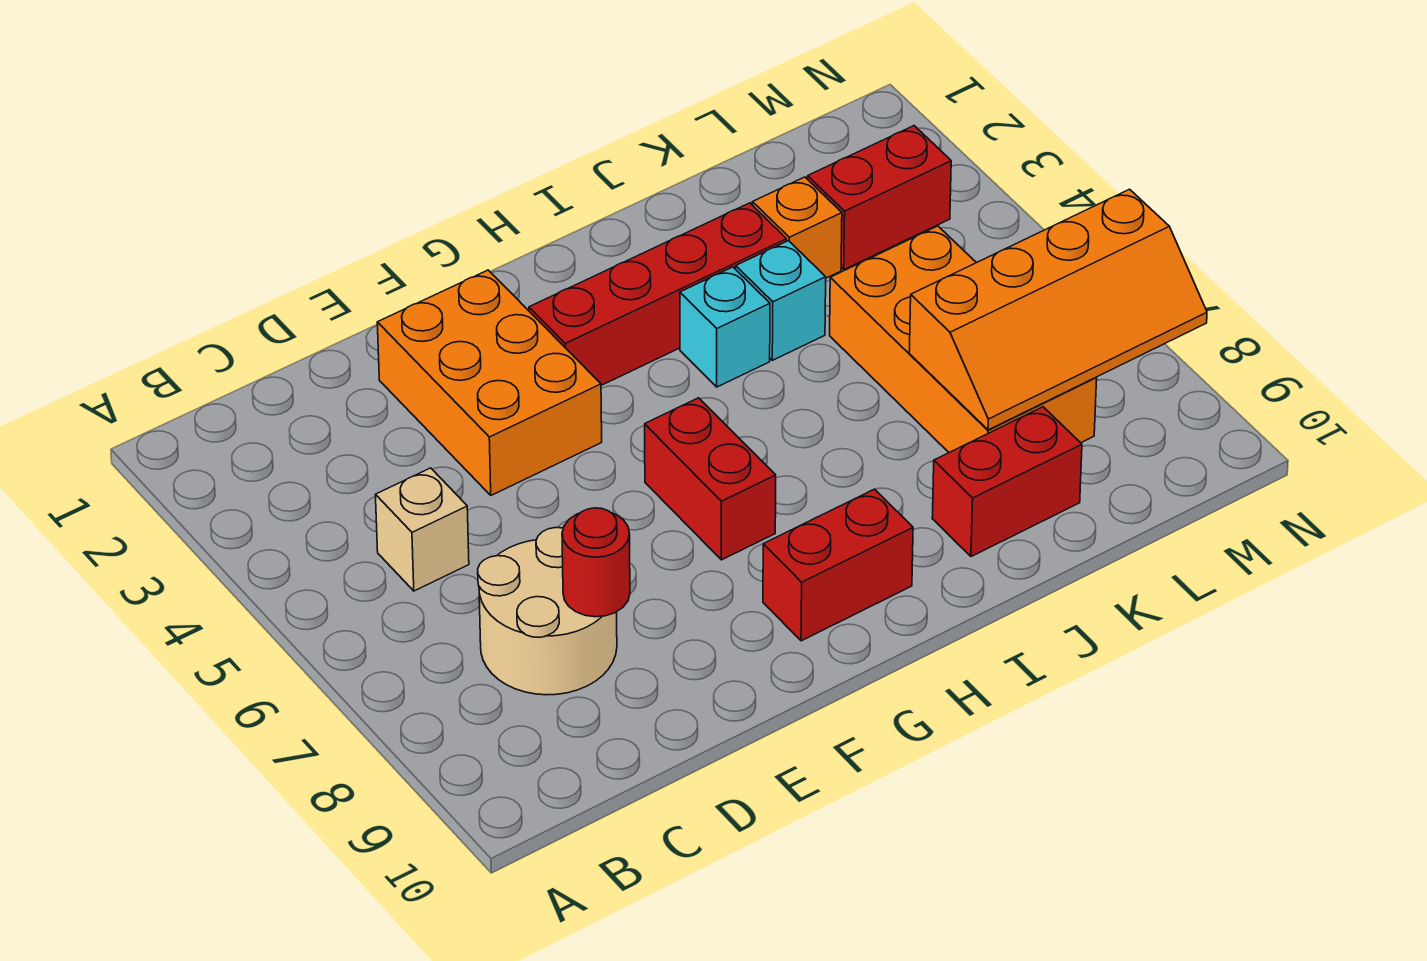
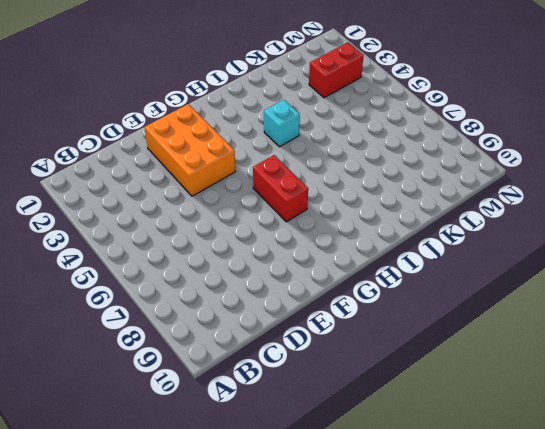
none -> tan brick C5 level 1
none -> tan round brick C7:D8 level 1
none -> red brick G3:J3 level 1

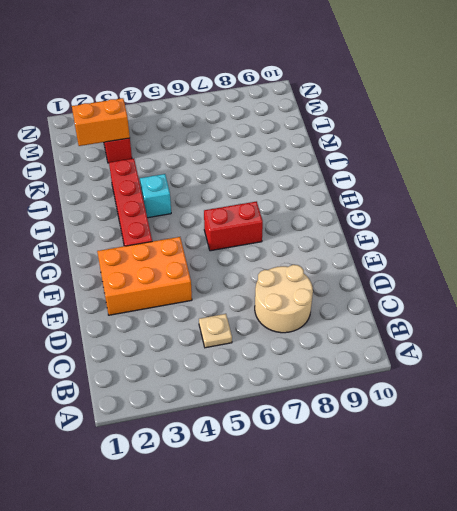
tan plate C5 level 1 -> tan brick C5 level 1
orange brick L2:L3 level 2 -> none
none -> red brick G9:H9 level 1
none -> cyan brick J4 level 1
none -> red brick J9:K9 level 1

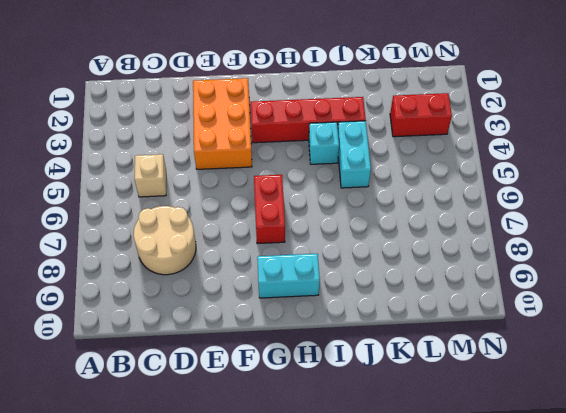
cyan brick G9:H9 level 1 -> red brick G9:H9 level 1
cyan brick J4:J5 level 1 -> cyan brick J4 level 1
none -> red brick J9:K9 level 1
none -> orange brick K3 level 1
none -> orange brick K5:L8 level 1

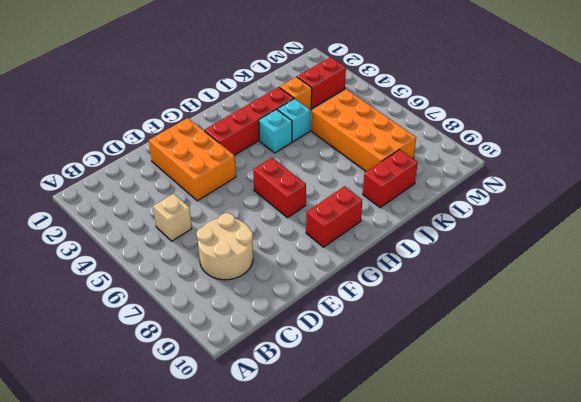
none -> red round brick D8 level 2
none -> orange slope K7:N8 level 2 top 7

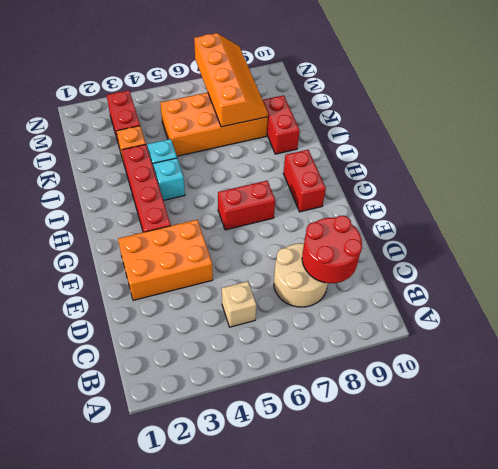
red round brick C8:D9 level 2 -> red round brick D8 level 2

